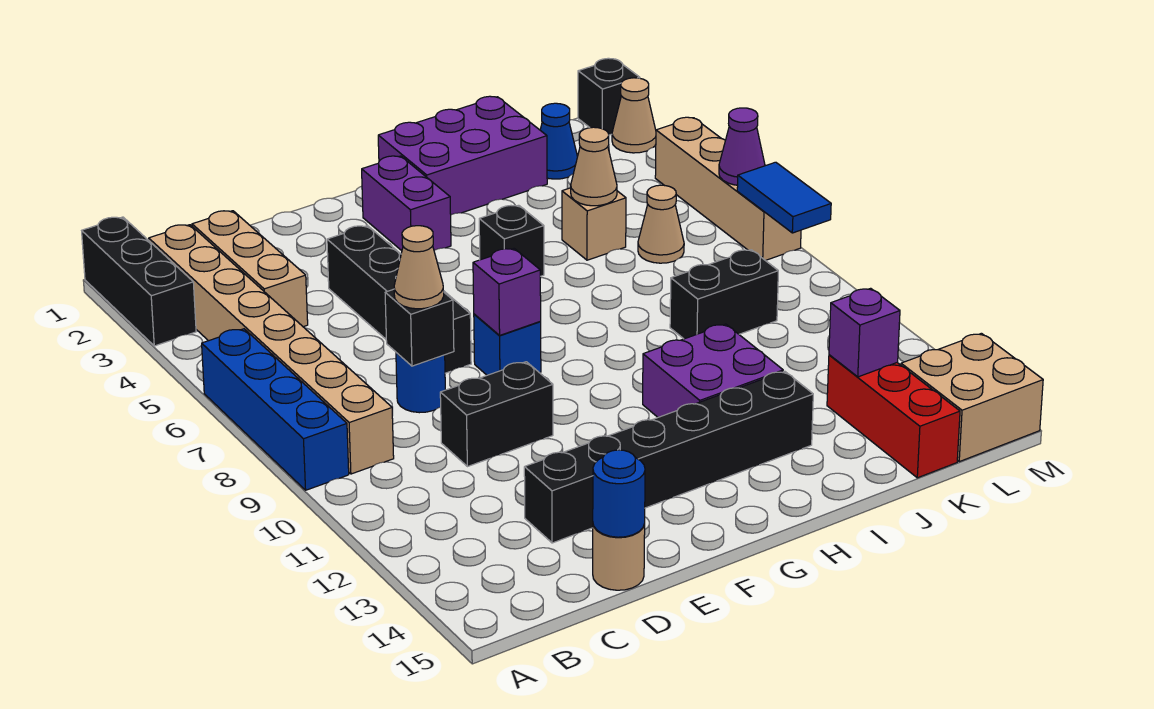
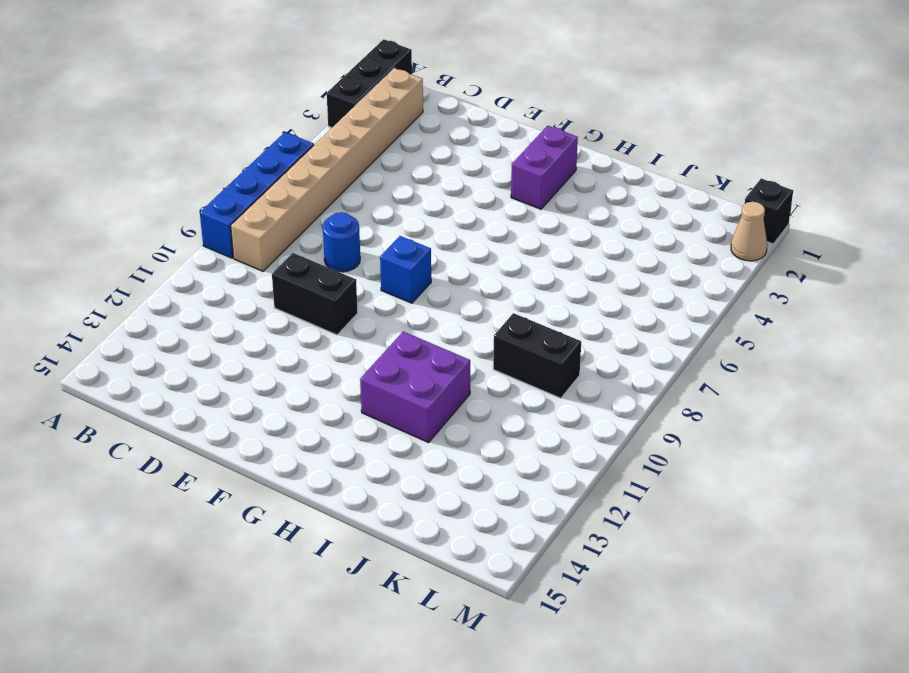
none -> tan brick C2:C4 level 1
none -> black brick D13:I13 level 1
none -> tan round brick D15 level 1
none -> black brick E4:E7 level 1

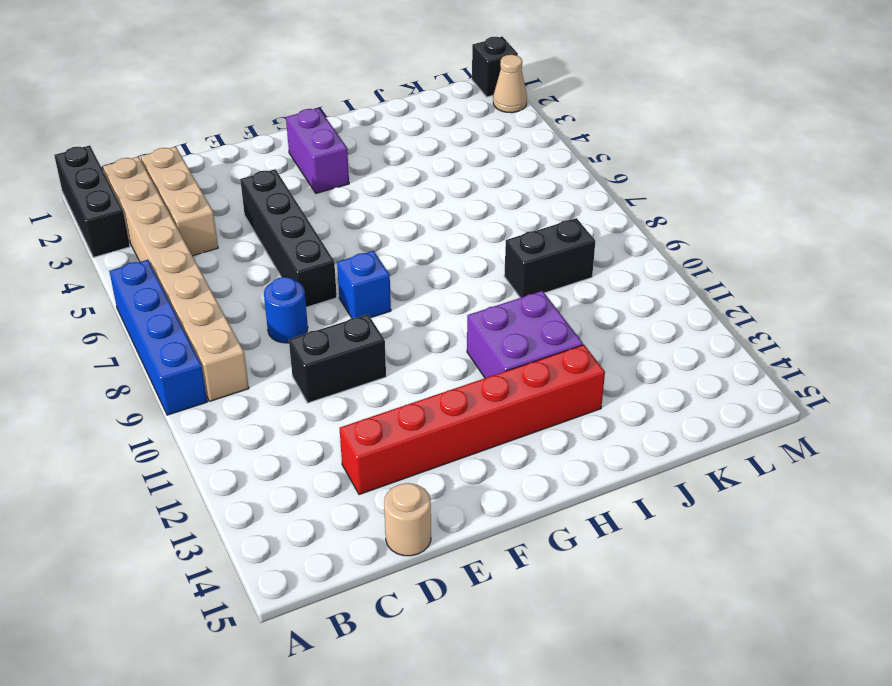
red brick D13:I13 level 1 -> black brick D13:I13 level 1
none -> purple brick H1:J2 level 1
none -> black brick H5 level 1
none -> tan brick J5 level 1
none -> blue cone K2 level 1

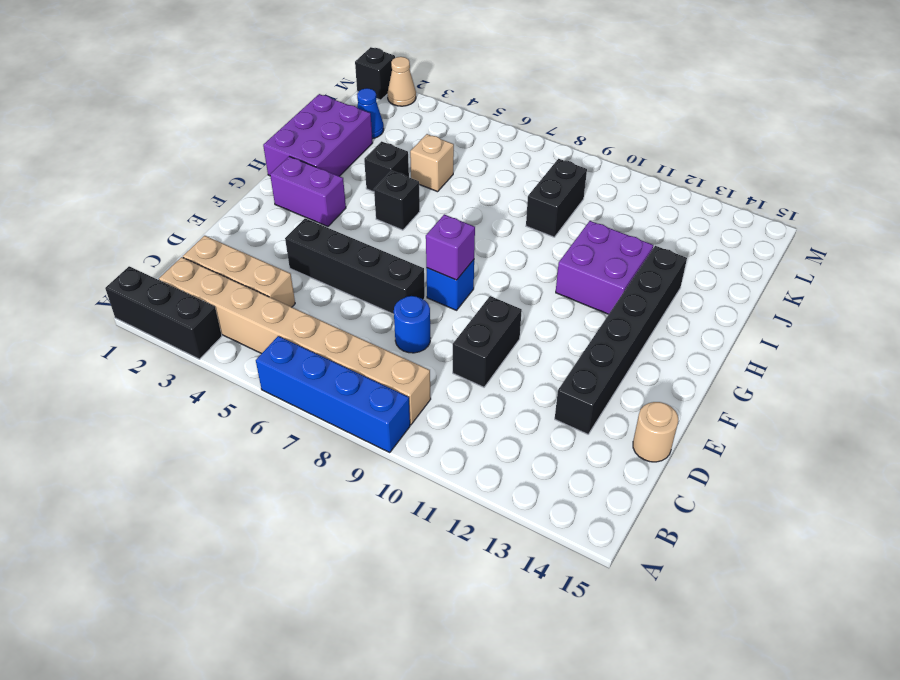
black brick I4 level 1 -> black brick D8 level 2
none -> tan cone K6 level 1
none -> red brick K13:K15 level 1
none -> tan brick L14:M15 level 1
none -> tan brick M4:M7 level 1

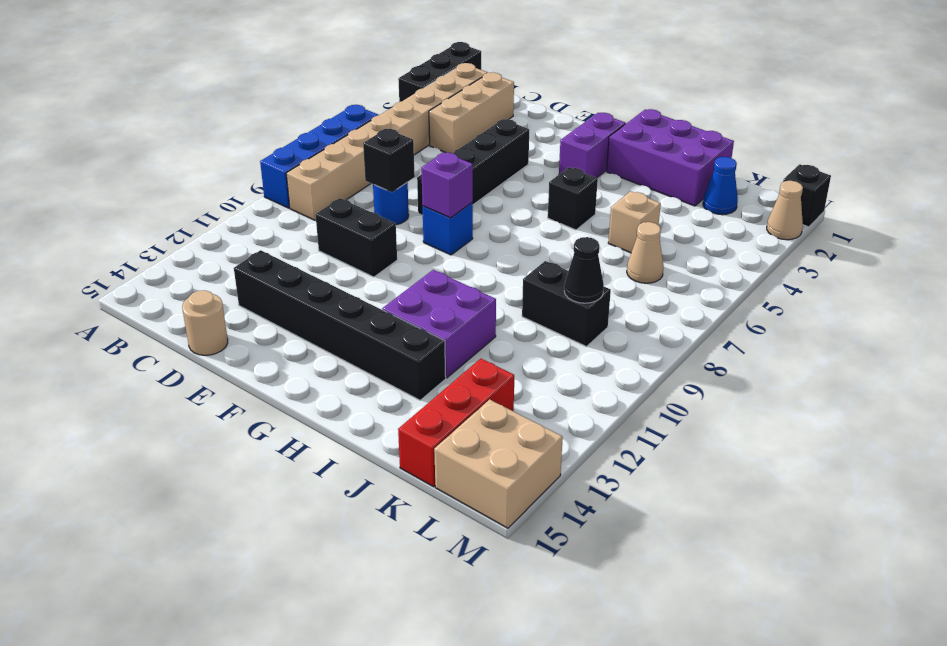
black cone K9 level 2 -> none
none -> tan brick M4:M7 level 1
none -> blue round brick D15 level 2
none -> tan cone J5 level 2
none -> purple brick K13 level 2

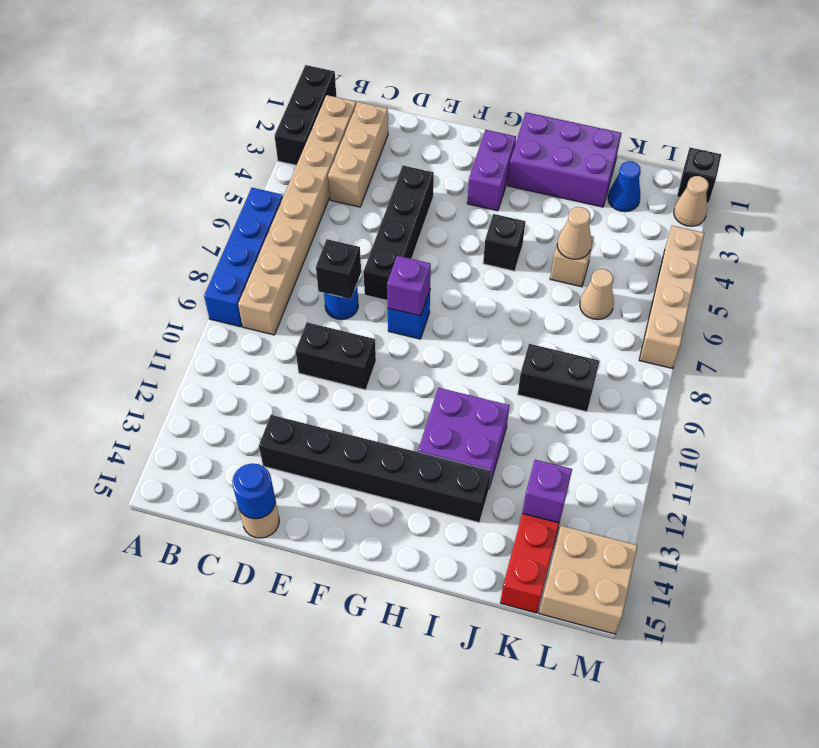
none -> purple cone M6 level 2
none -> blue tile M7:M8 level 2
none -> tan cone D8 level 3

